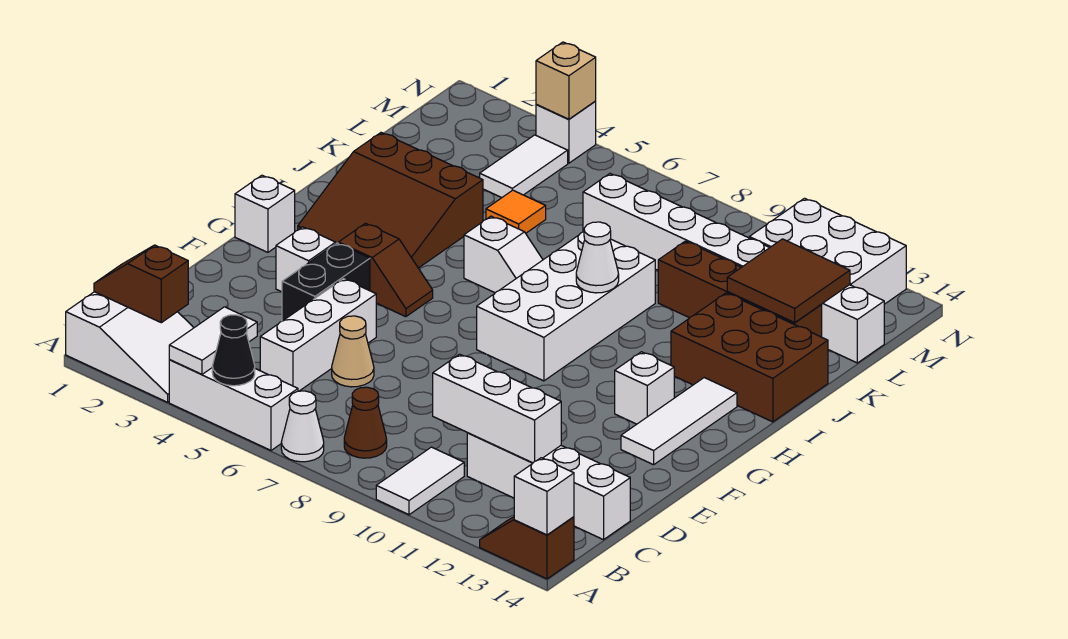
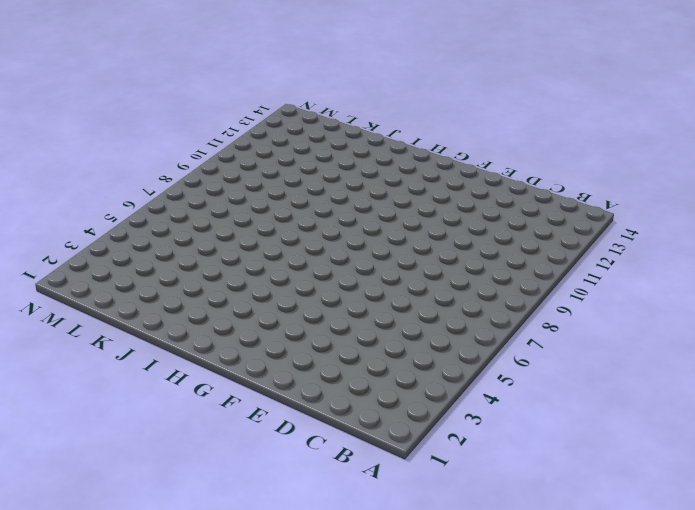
none -> white slope A1:B3 level 1 top 1
none -> white brick A4:A6 level 1
none -> white cone A7 level 1
none -> white tile A10:B10 level 1

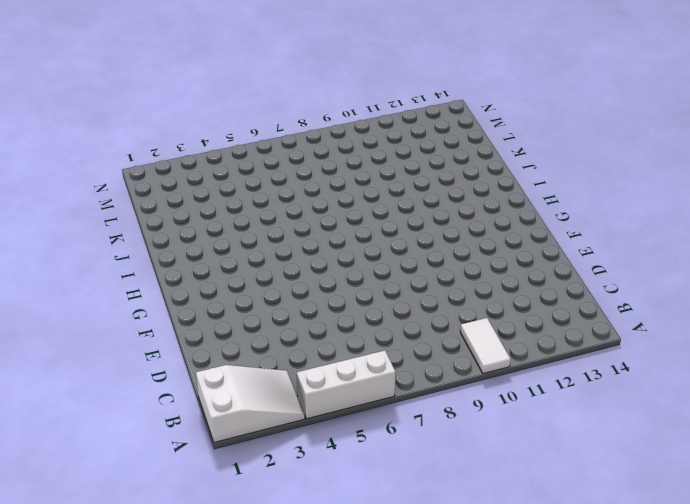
none -> white cone A7 level 1
none -> brown slope A13:A14 level 1 top 14
none -> brown cone B8 level 1
none -> white brick C5:E5 level 1

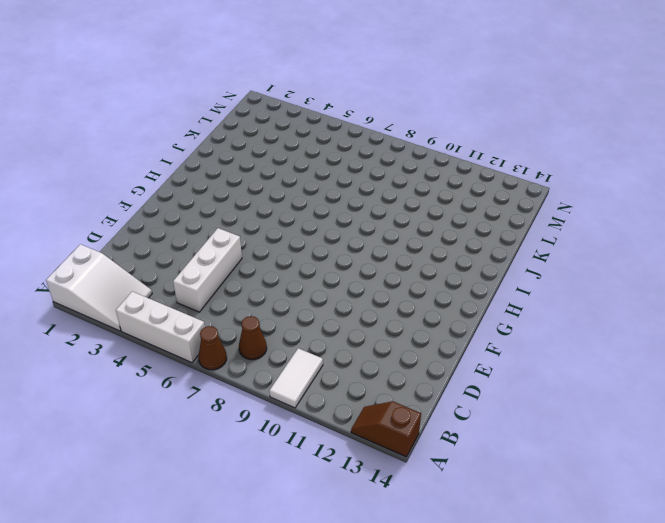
brown cone A7 level 1 -> white cone A7 level 1
none -> white brick C11:C14 level 1
none -> tan cone D6 level 1
none -> black brick E4:F4 level 1
none -> white brick F3 level 1

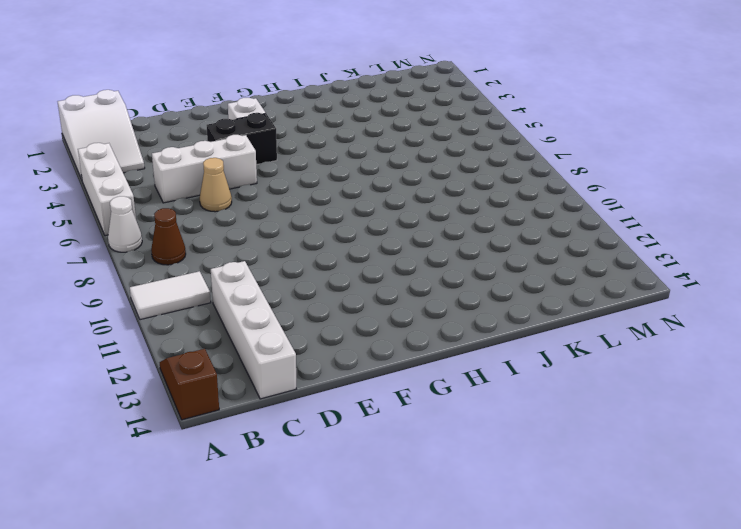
none -> white tile F13:H13 level 1
none -> white brick G1 level 1
none -> brown slope G4:G5 level 1 top 4
none -> white brick G8:J9 level 1

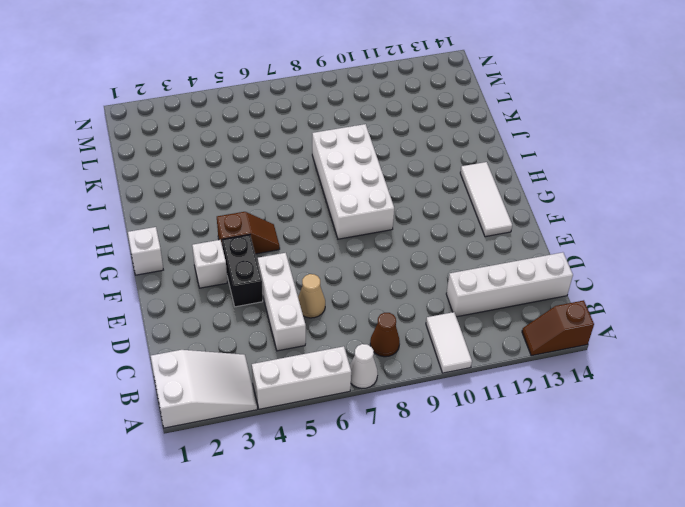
none -> white brick G12 level 1
none -> brown slope H2:J4 level 1 top J
none -> white slope I6:I7 level 1 top 6
none -> brown brick I12:J14 level 1

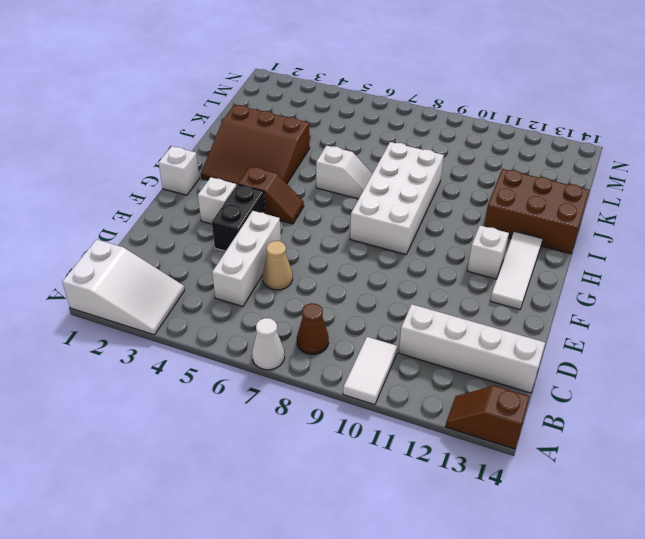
none -> white brick A4:A6 level 1
none -> orange tile K5 level 1
none -> brown brick K10:K13 level 1
none -> white tile L4:M4 level 1

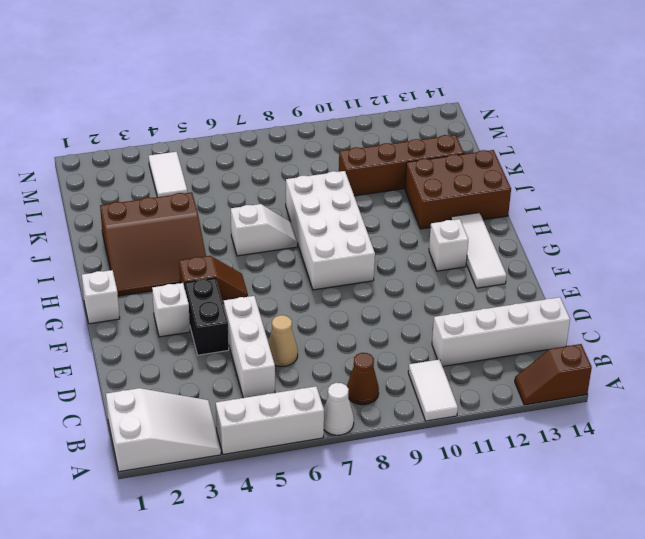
none -> orange tile K5 level 1
none -> white brick L7:L14 level 1
none -> white brick M11:N13 level 1
none -> white brick N4 level 1

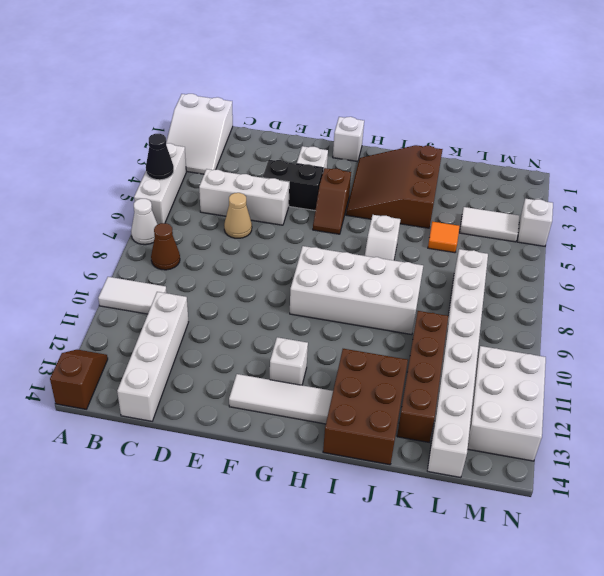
none -> white tile A4:B4 level 2
none -> white brick A14 level 2
none -> brown slope B1:B2 level 2 top 2
none -> white brick C10:C12 level 2

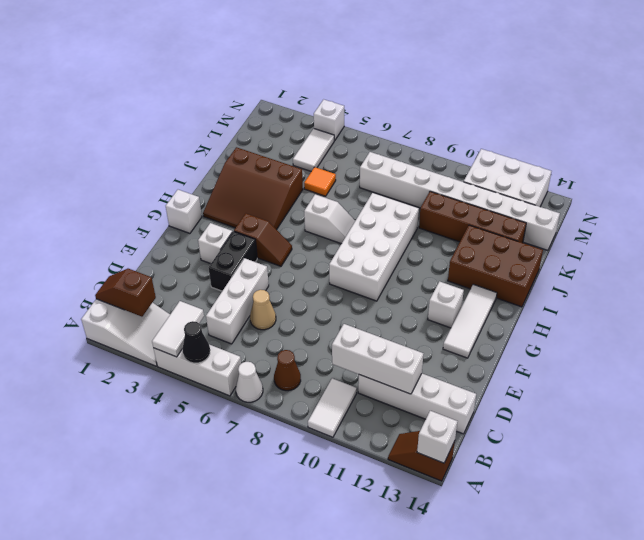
none -> white cone I9 level 2
none -> brown tile K12:L13 level 2
none -> tan brick N4 level 2

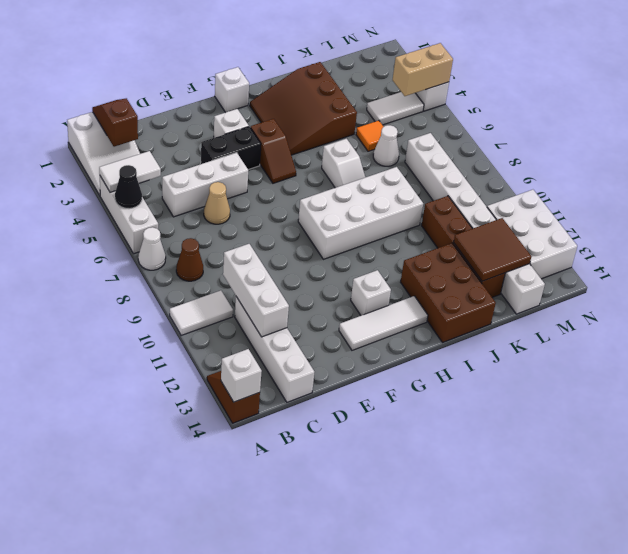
white cone K6 level 1 -> white cone I9 level 2
tan brick M4:N4 level 2 -> tan brick N4 level 2

